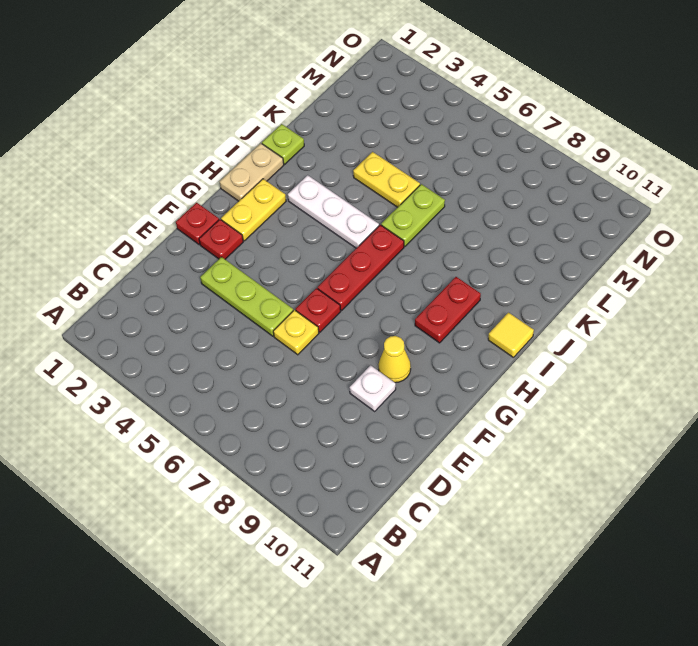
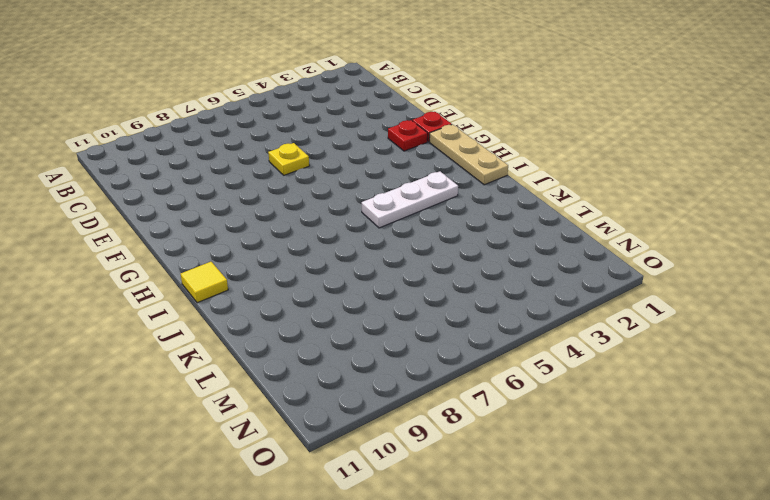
tan plate G1:I1 level 1 -> tan plate H1:I1 level 1
none -> lime plate E3:E5 level 1
none -> white plate E9 level 1
none -> red plate F6 level 1

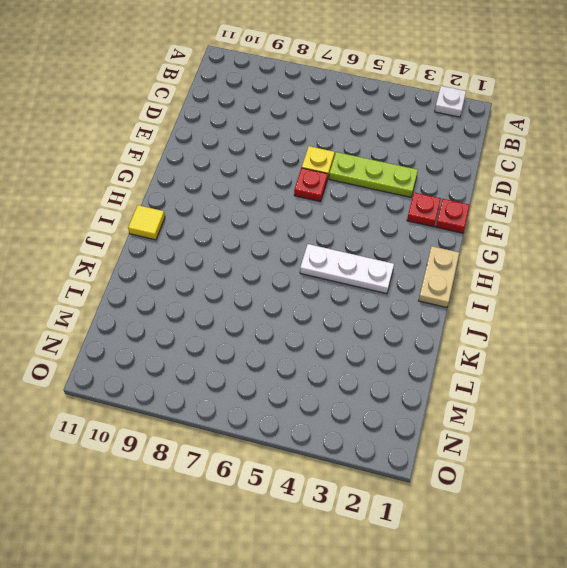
white plate A2 level 1 -> white plate E9 level 1
none -> yellow cone F9 level 1
none -> yellow plate G2:H2 level 1
none -> red plate G6:I6 level 1

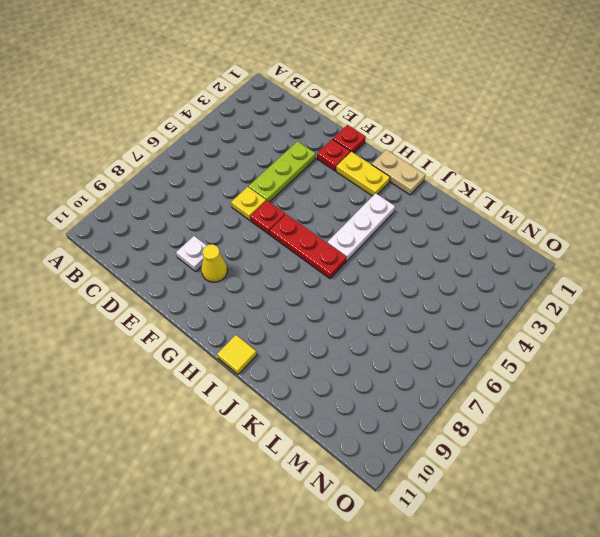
none -> red plate H9:I9 level 1
none -> lime plate J1 level 1
none -> lime plate J6:K6 level 1

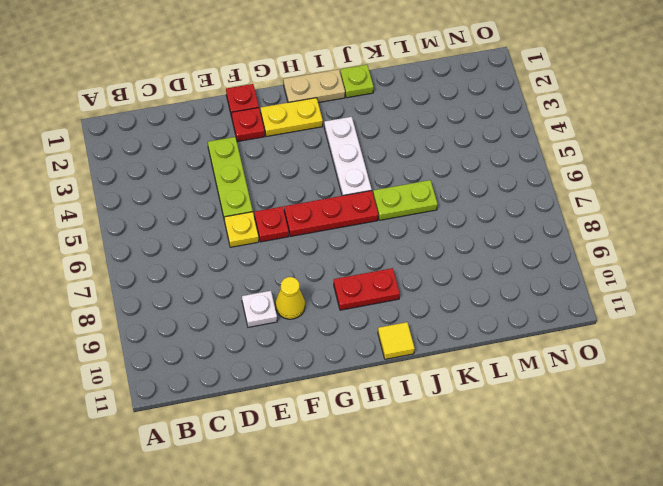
none -> yellow plate K4:K5 level 1

